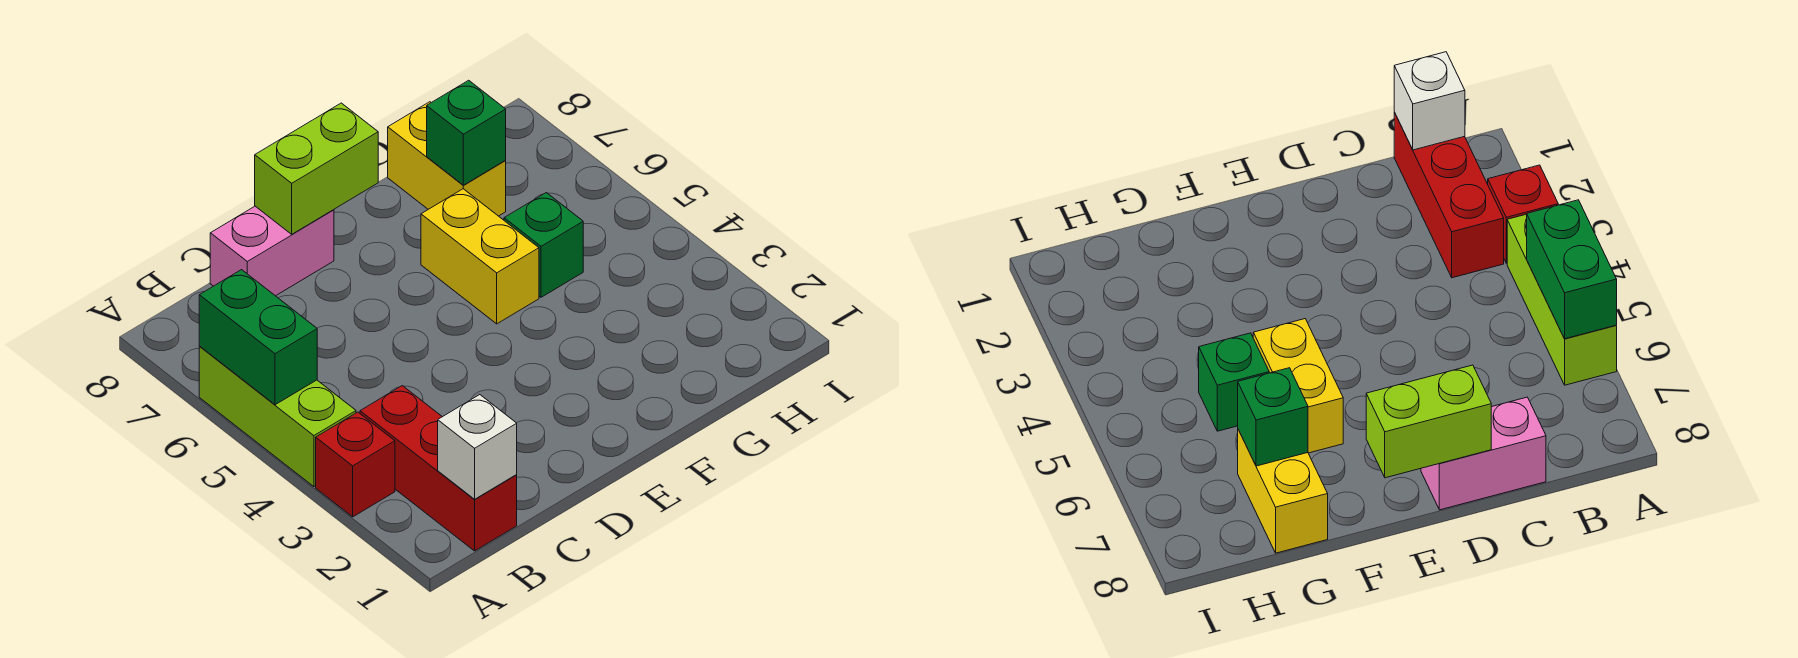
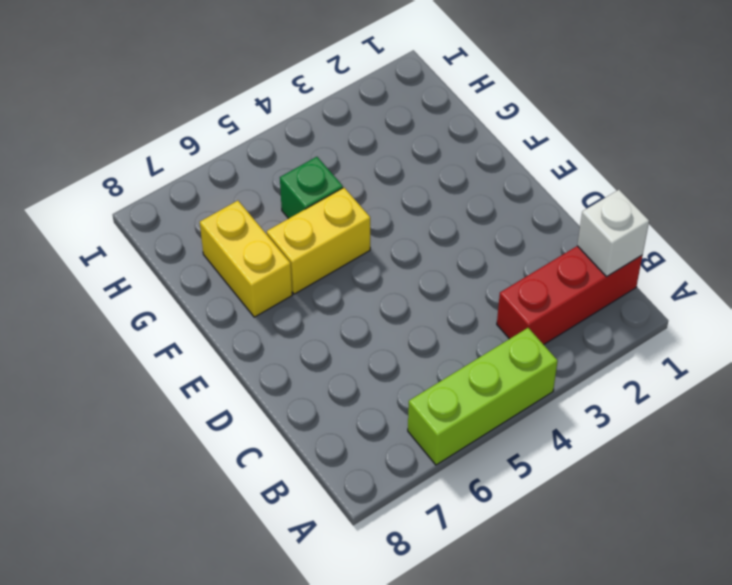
yellow brick F7:G7 level 1 -> yellow brick G7:G8 level 1
none -> red brick A3 level 1
none -> pink brick C8:D8 level 1

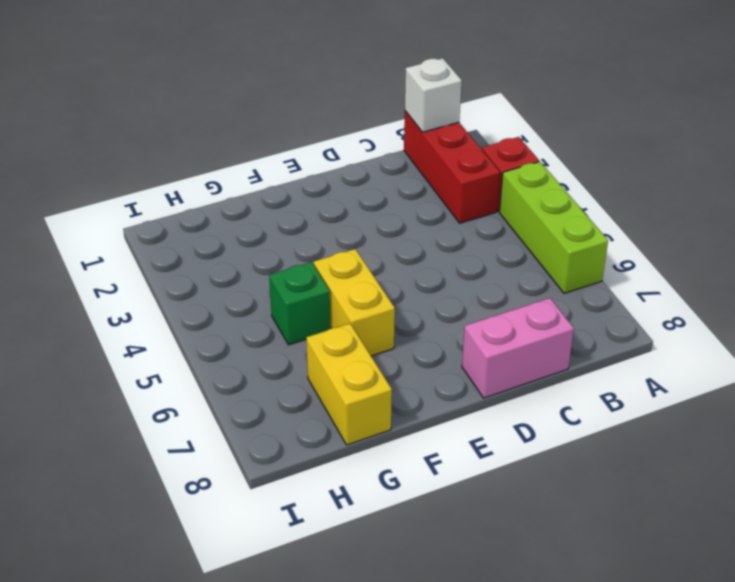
none -> green brick A5:A6 level 2
none -> lime brick D8:E8 level 2

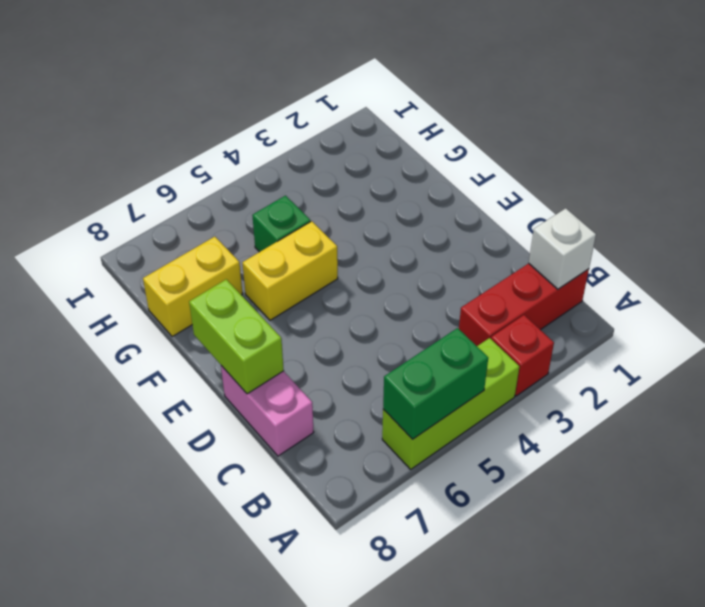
none -> green brick G7 level 2

